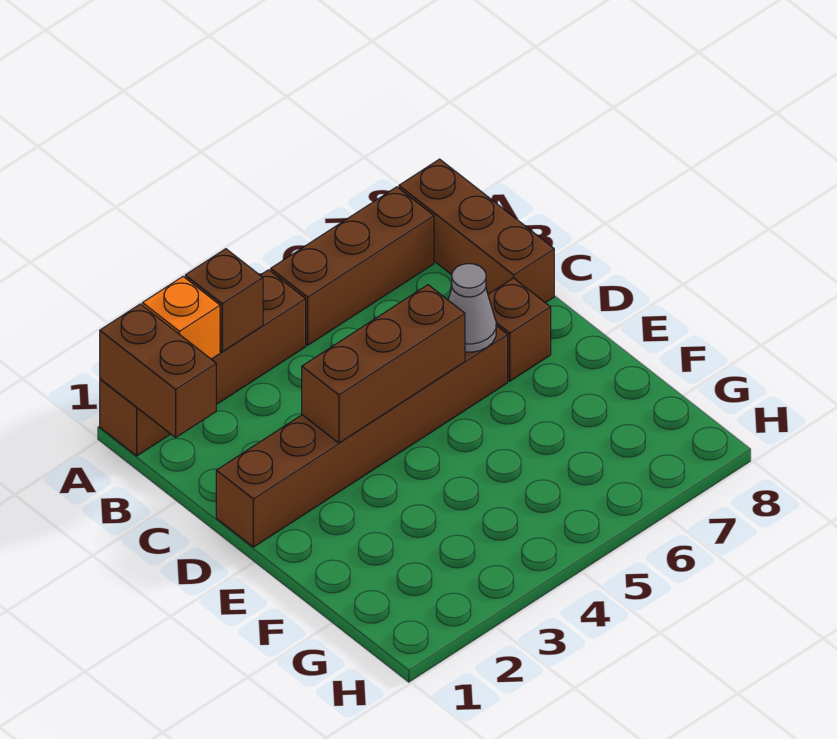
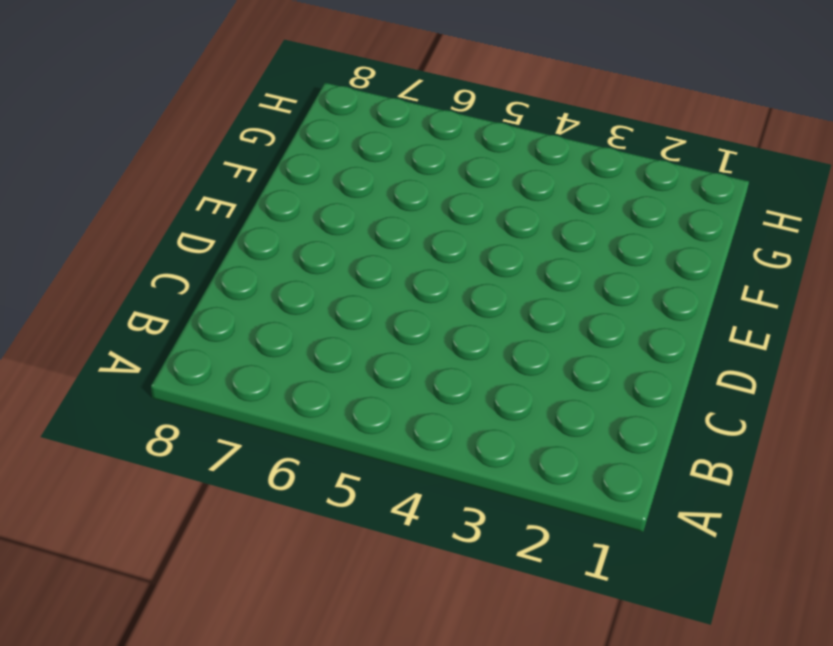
none -> brown brick A1:A4 level 1
none -> brown brick A5:A7 level 1

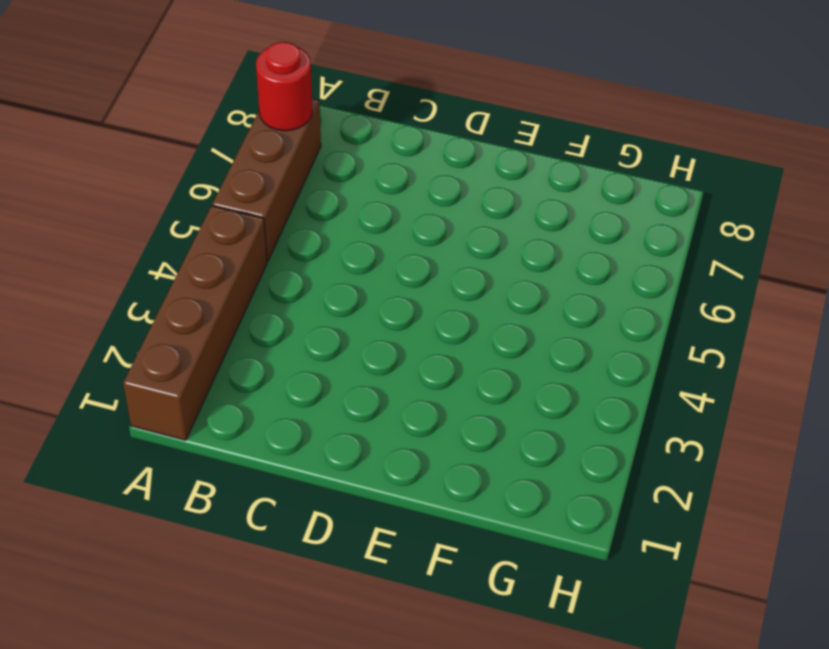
red round brick A7 level 2 -> none
none -> brown brick A8:C8 level 1
none -> brown brick D1:D6 level 1

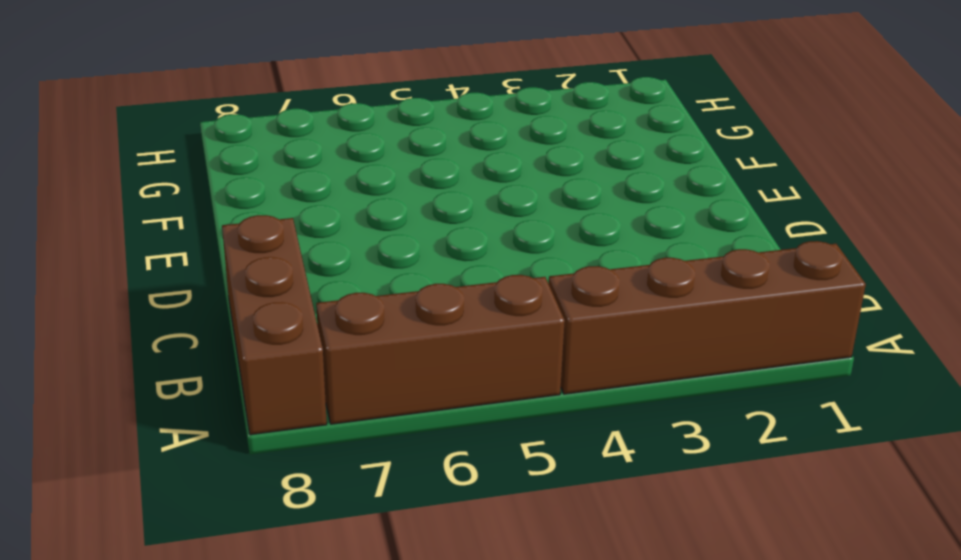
none -> brown brick D1:D6 level 1
none -> brown brick D7 level 1

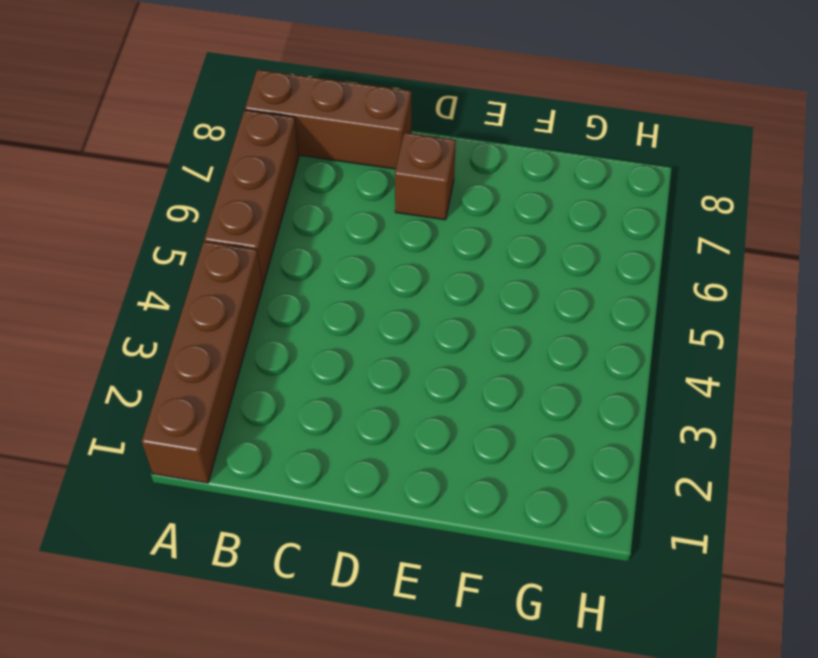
none -> brown brick D1:D6 level 1
none -> brown brick A1:B1 level 2

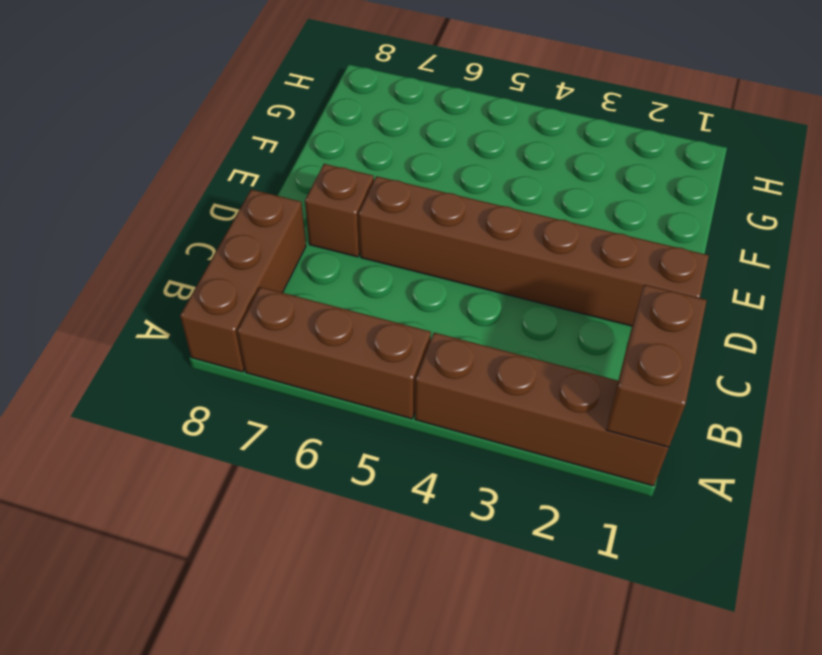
none -> orange brick A2 level 2
none -> brown brick A3 level 2

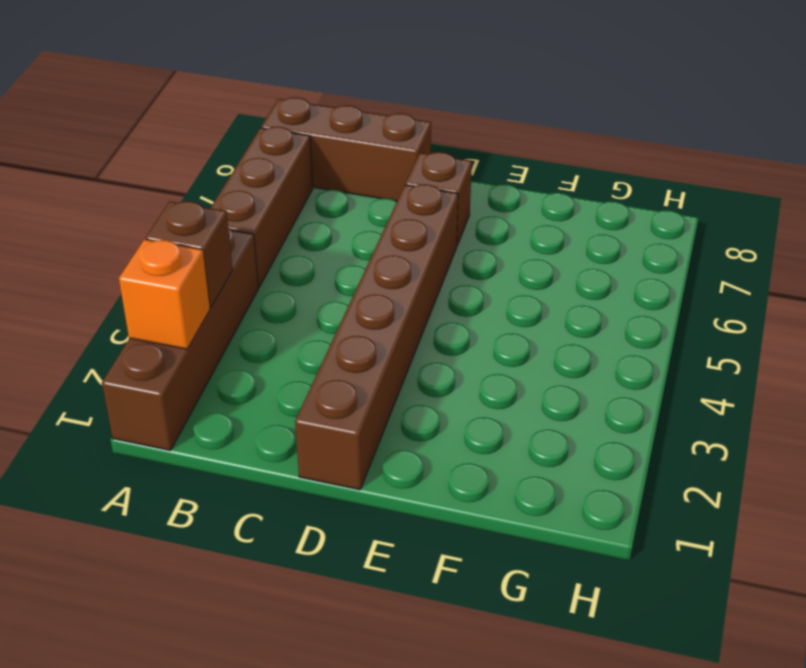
none -> brown brick A1:B1 level 2
none -> brown brick D3:D5 level 2

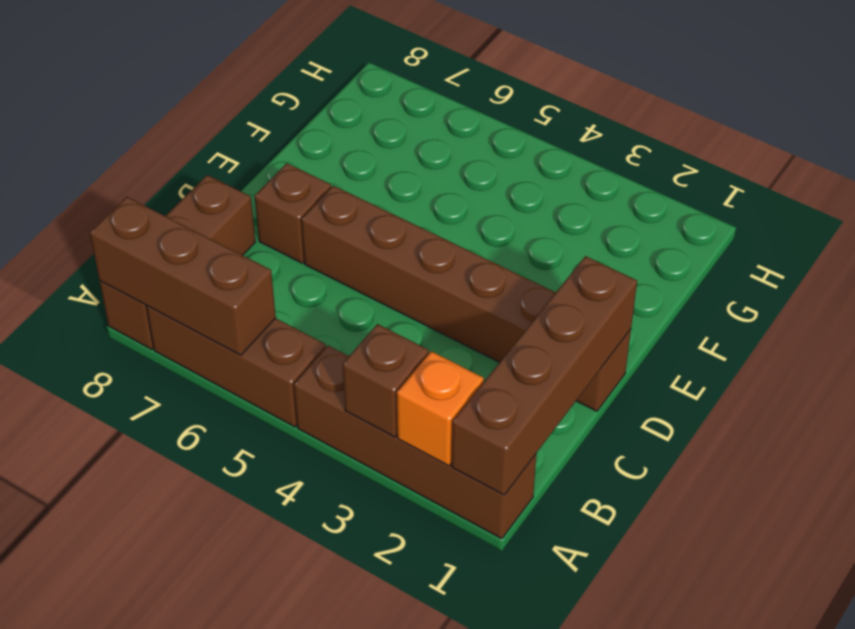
brown brick A1:D1 level 2 -> brown brick A1:B1 level 2
brown brick A6:A8 level 2 -> brown brick D3:D5 level 2
none -> grey cone D6 level 2

